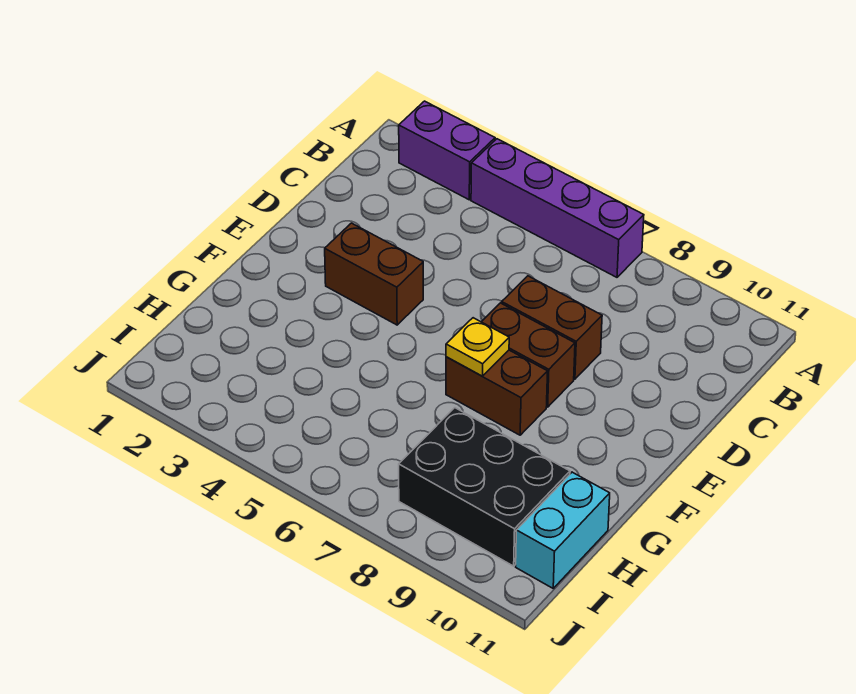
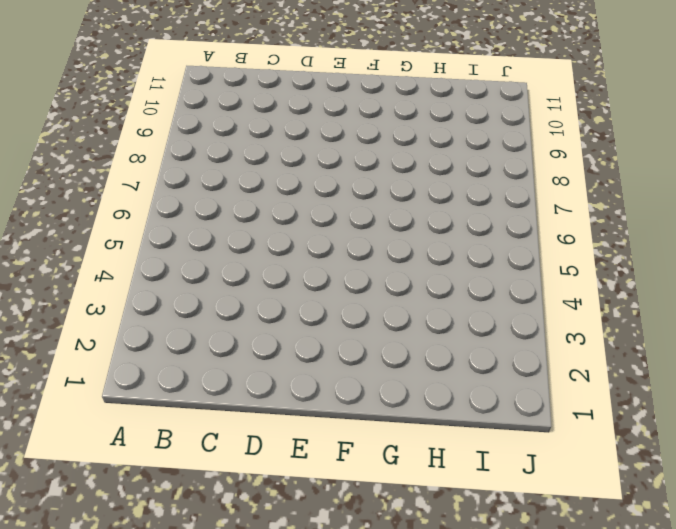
none -> purple brick A2:A3 level 1
none -> purple brick A4:A7 level 1

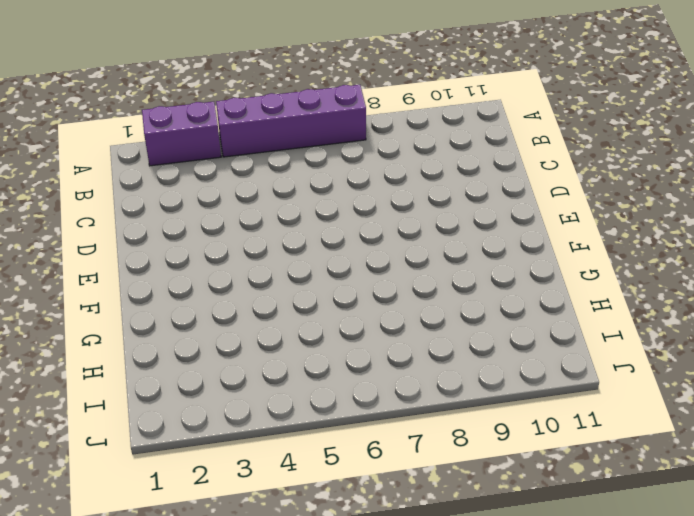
none -> brown brick D7:D8 level 1
none -> brown brick E3:E4 level 1

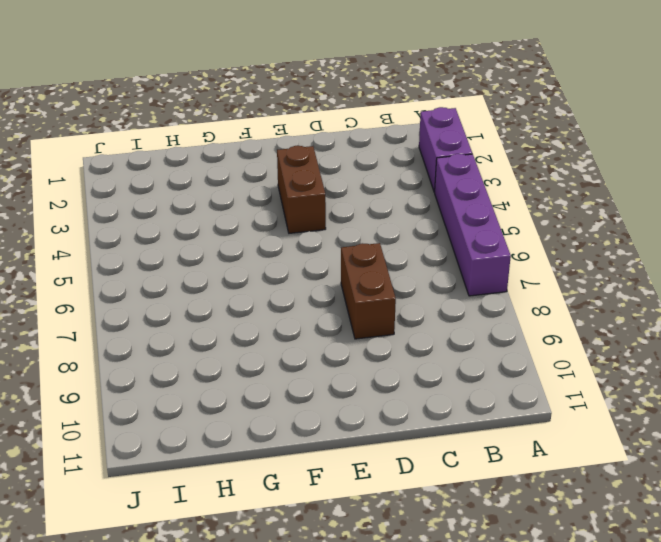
none -> brown brick E7:E8 level 1
none -> brown brick F7:F8 level 1

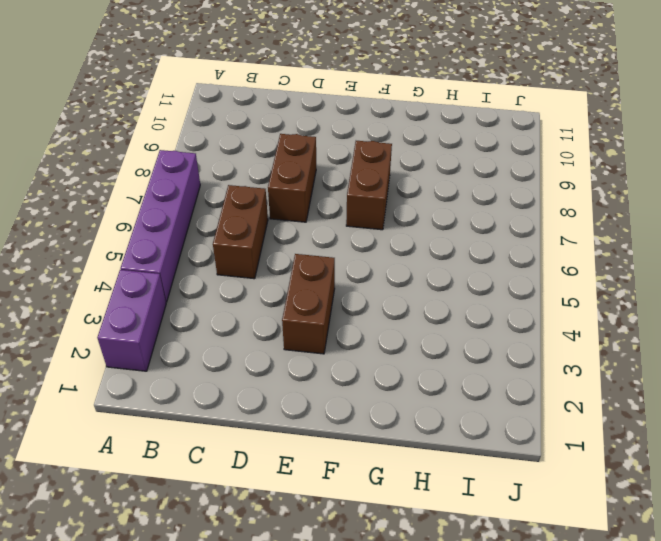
brown brick C5:C6 level 1 -> brown brick E7:E8 level 1
none -> black brick H8:I10 level 1
none -> cyan brick H11:I11 level 1

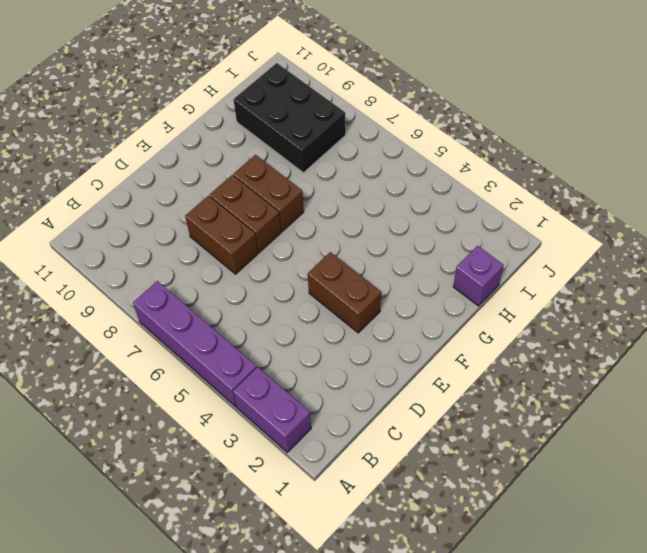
purple brick H1 level 1 -> none
none -> cyan brick H11:I11 level 1
none -> yellow plate F7 level 2

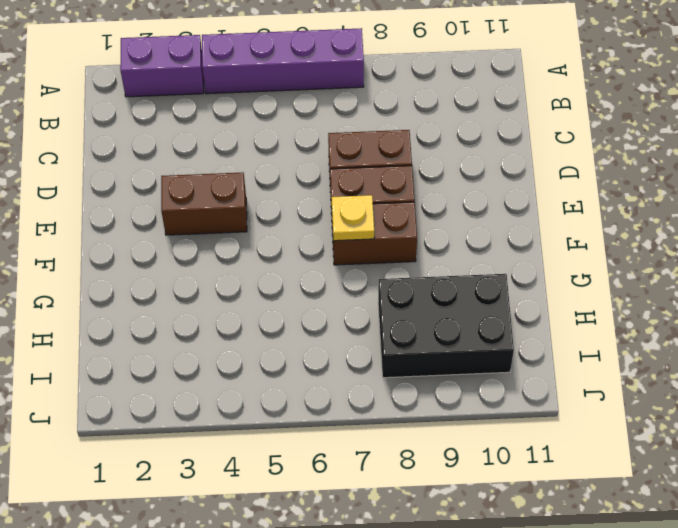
none -> cyan brick H11:I11 level 1

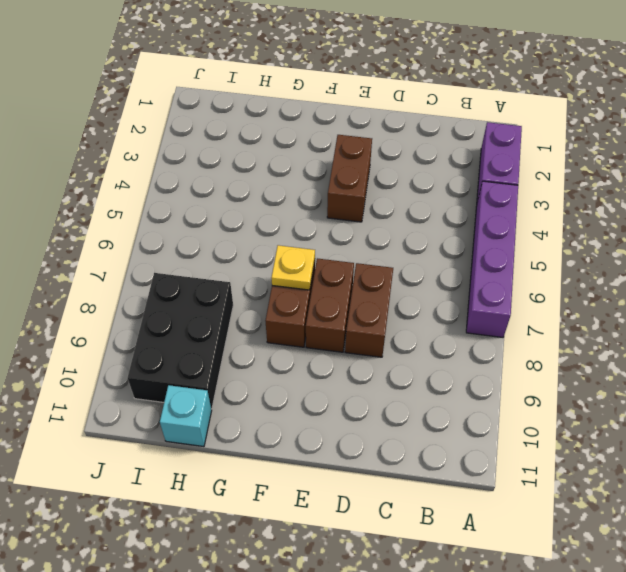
cyan brick H11 level 1 -> cyan brick H11:I11 level 1

